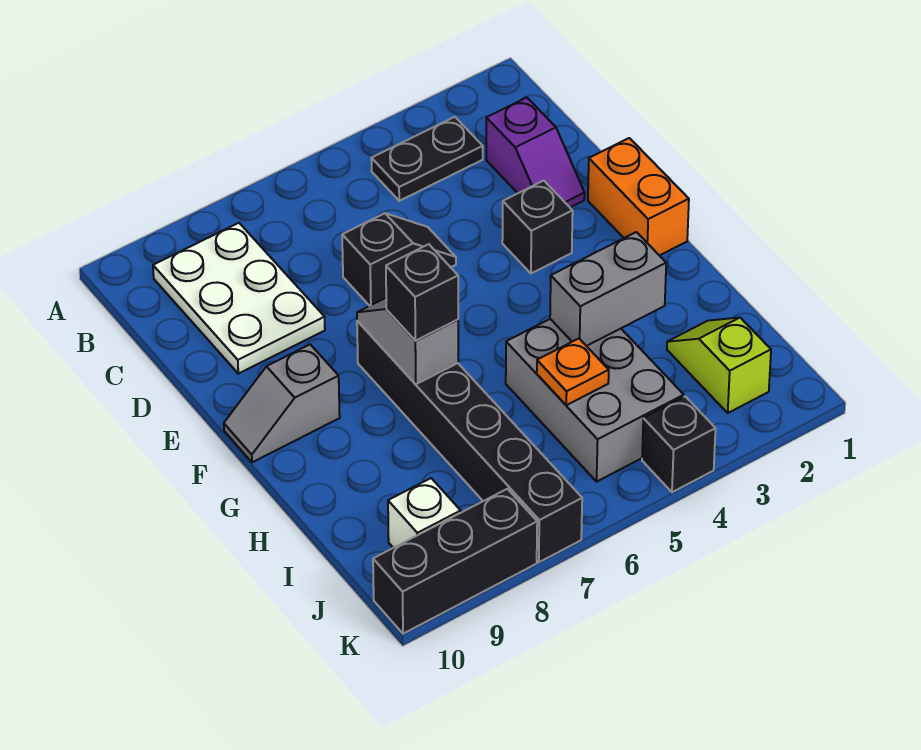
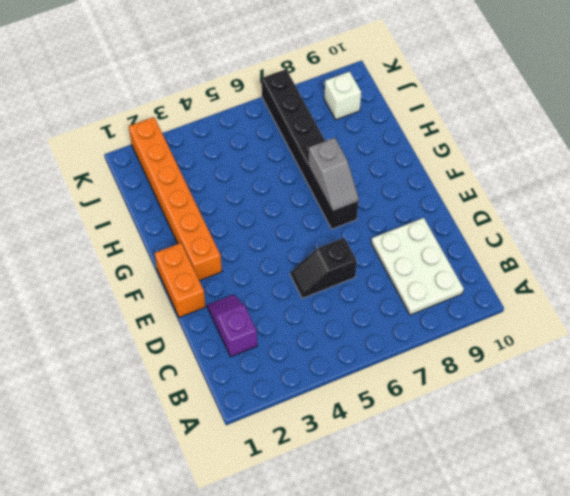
orange brick F2:K2 level 1 -> lime slope I2:J2 level 1 top J
none -> black plate B3:B4 level 1
none -> black brick E3 level 1
none -> grey slope F9:F10 level 1 top 9

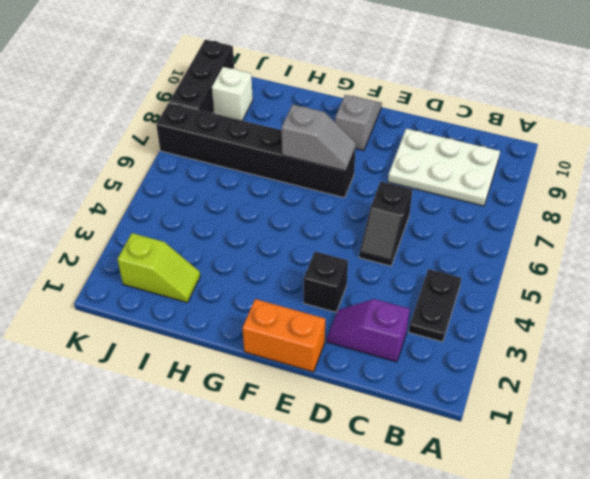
none -> grey brick H4:J5 level 1
none -> black brick K4 level 1
none -> grey brick H3:H4 level 2

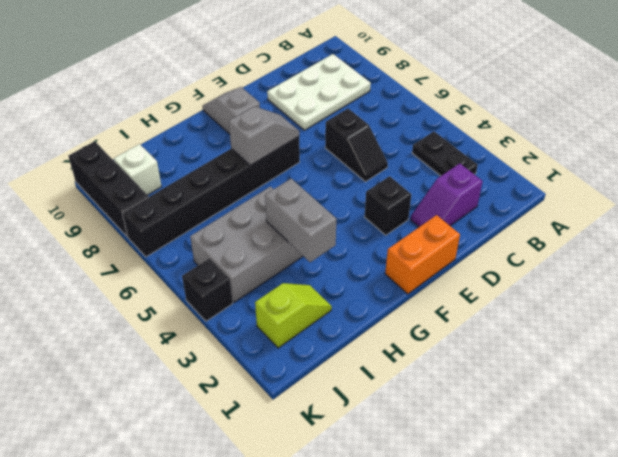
none -> orange plate I5 level 2
none -> black brick G7 level 3

